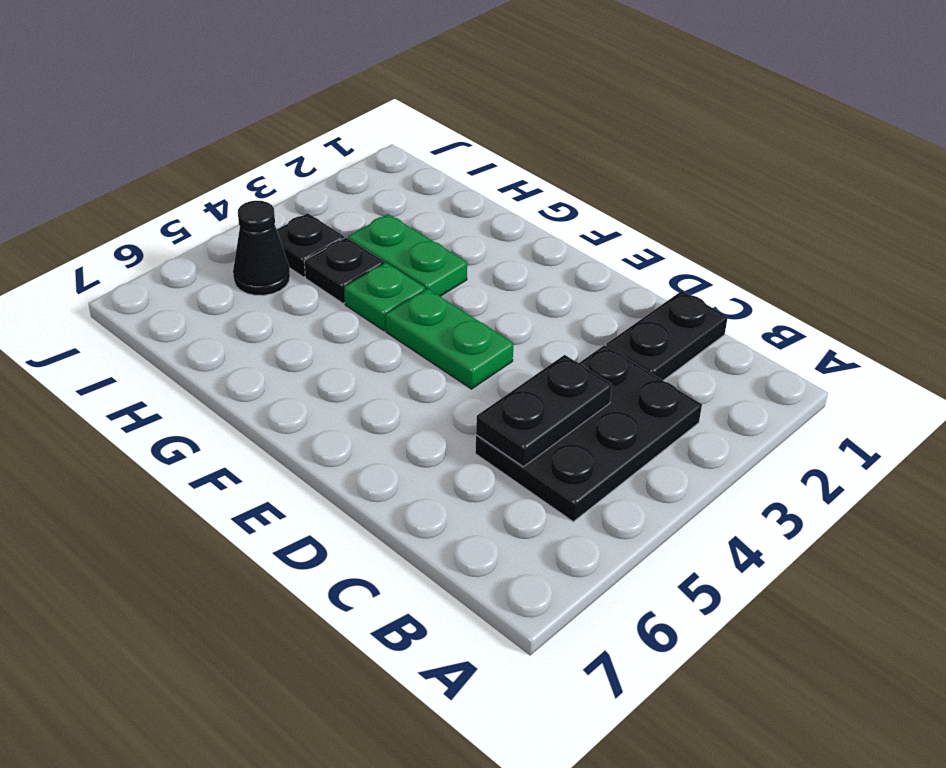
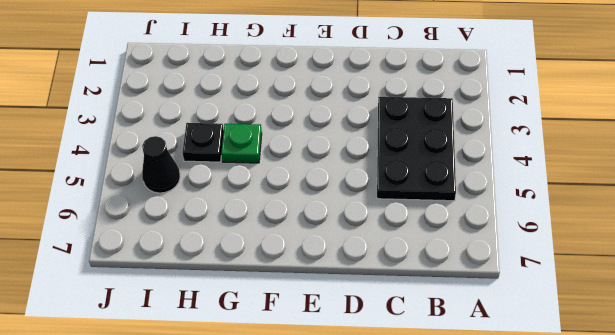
none -> black plate C1:C2 level 1
none -> green plate E4:F4 level 1

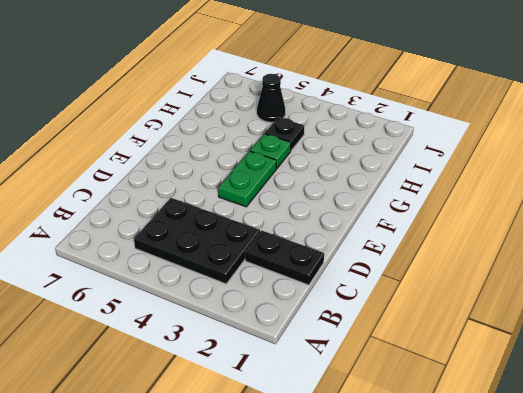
none -> green plate G3:H3 level 1
none -> black plate I4 level 1

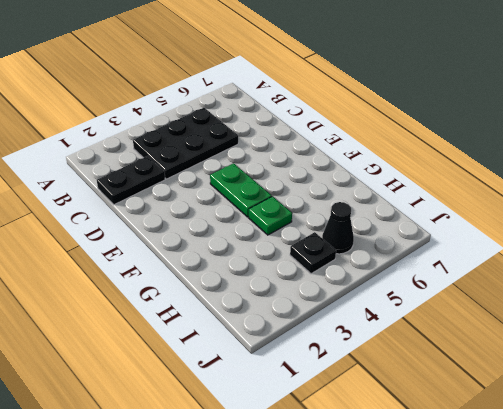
none -> green plate G3:H3 level 1
none -> black plate H4 level 1

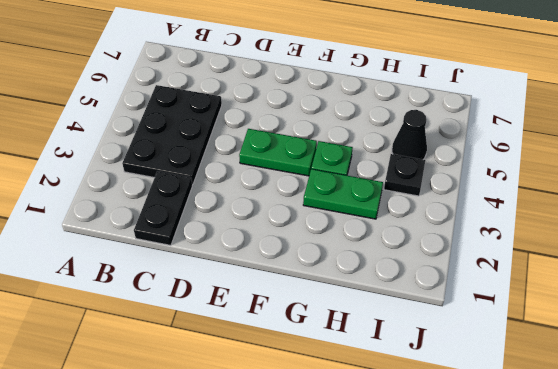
none -> black plate H4 level 1
none -> black plate C4:C5 level 2

